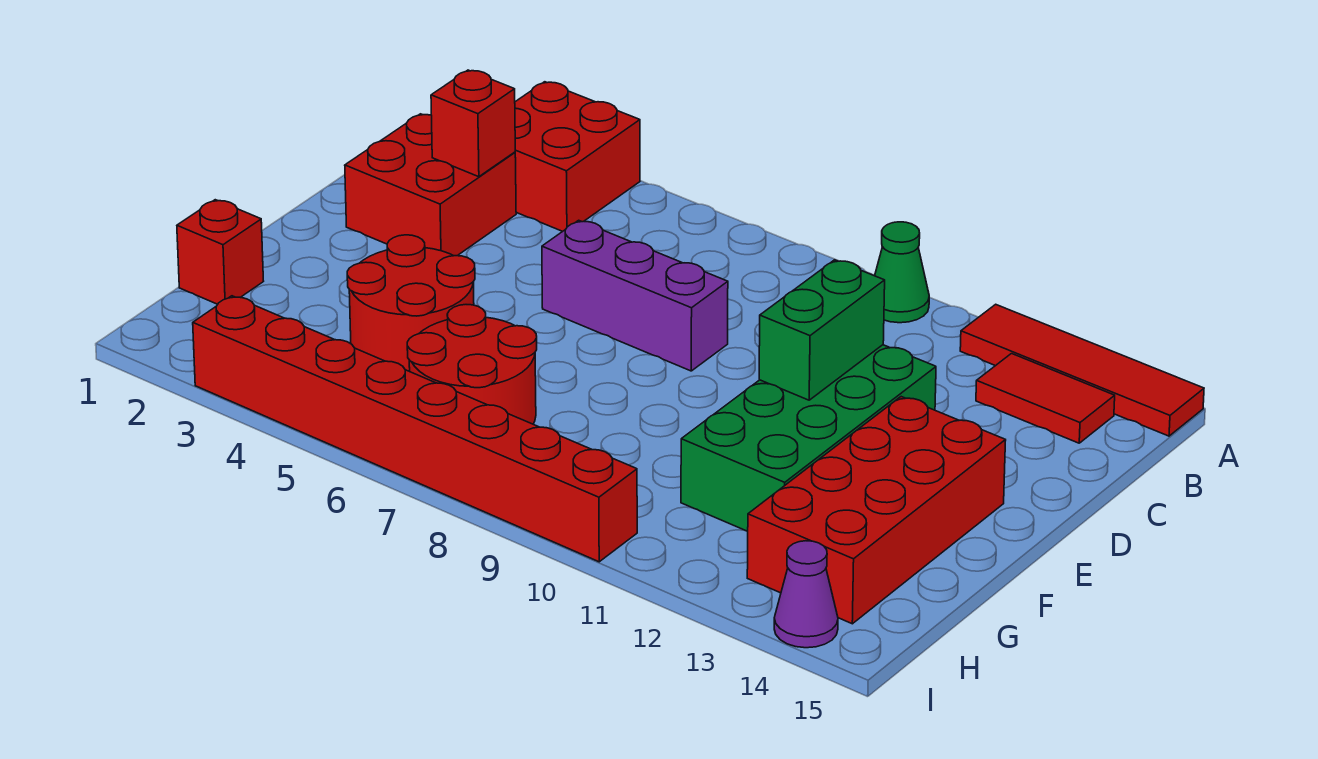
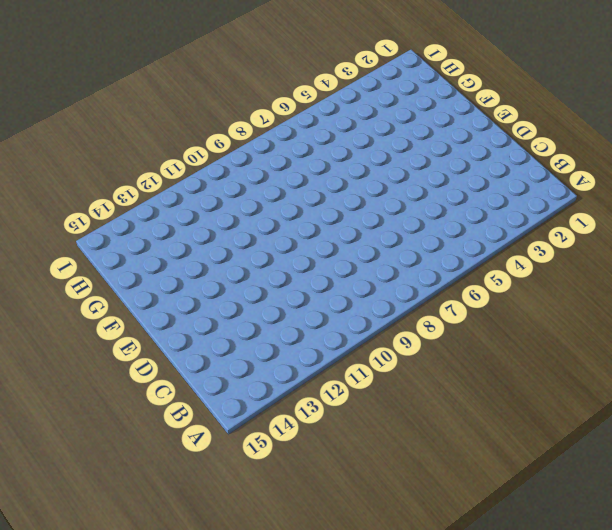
none -> red brick A3:B4 level 1
none -> green cone A10 level 1
none -> red tile A12:A15 level 1

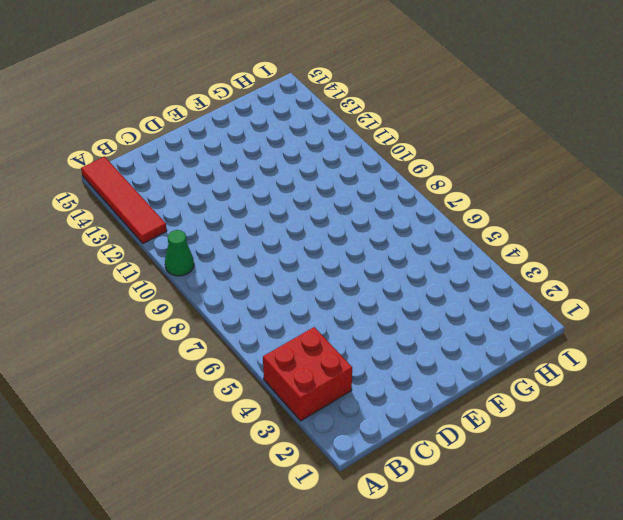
none -> red tile B13:B14 level 1
none -> red brick C2:D3 level 1
none -> purple brick D6:D8 level 1

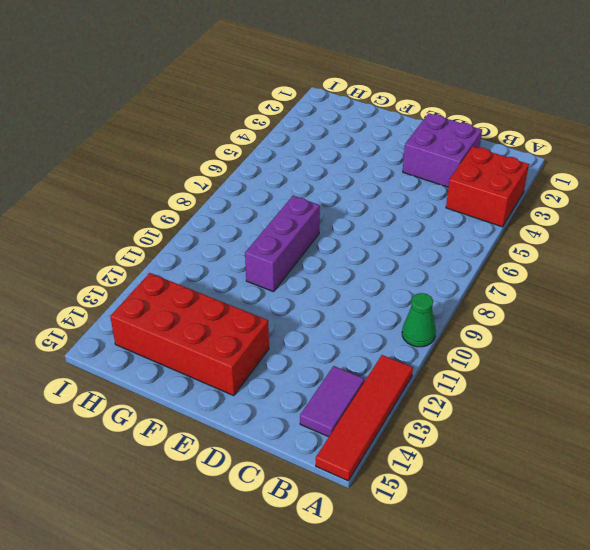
purple tile B13:B14 level 1 -> red tile B13:B14 level 1
purple brick C2:D3 level 1 -> red brick C2:D3 level 1
purple brick F8:F10 level 1 -> purple brick D6:D8 level 1
none -> green brick D11:G12 level 1
none -> red round brick F4:G5 level 1
none -> red brick G1 level 1

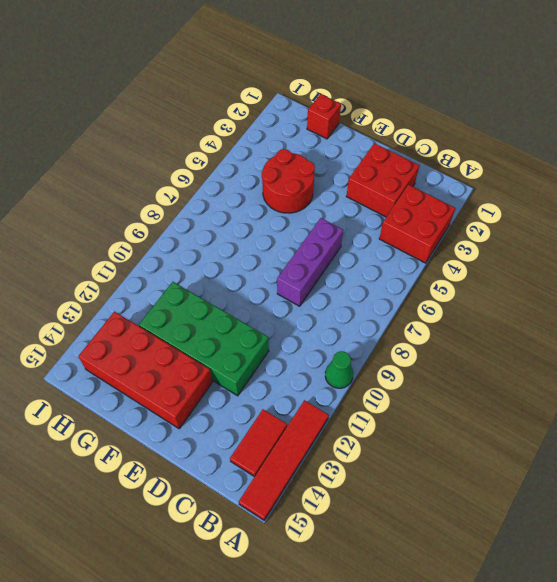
none -> red round brick G6:H7 level 1
none -> red brick I3:I10 level 1
none -> purple cone I14 level 1

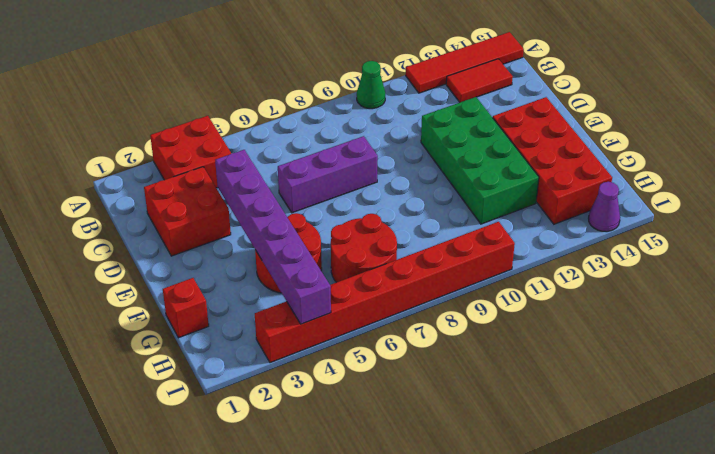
purple brick D4:I4 level 2 -> none
none -> red brick C3 level 2
none -> green brick D11:E11 level 2

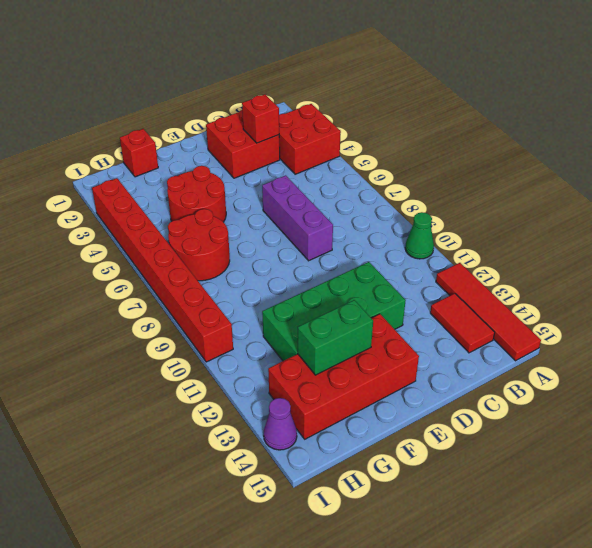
green brick F13:G13 level 2 -> green brick D11:E11 level 2

